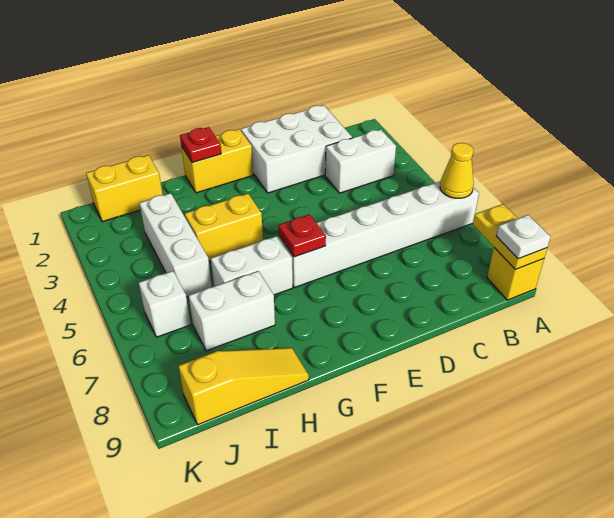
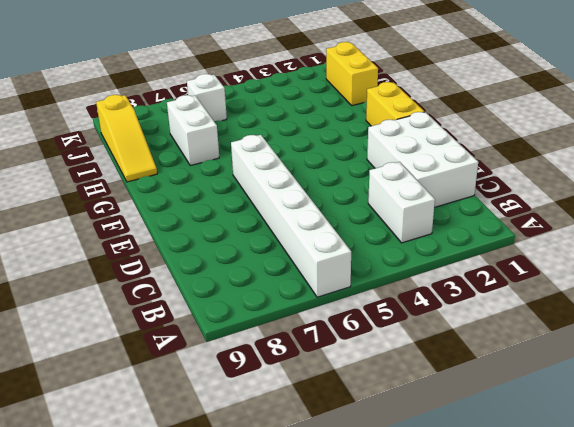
none -> yellow brick A9 level 1
none -> yellow brick G4:H4 level 1
none -> white brick G6:H6 level 1

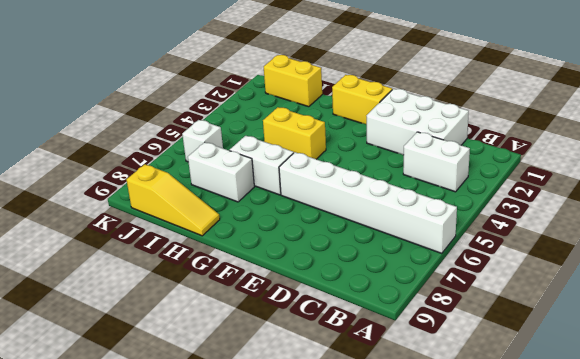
none -> yellow brick A9 level 1
none -> white brick I3:I5 level 1
none -> yellow cone A6 level 2

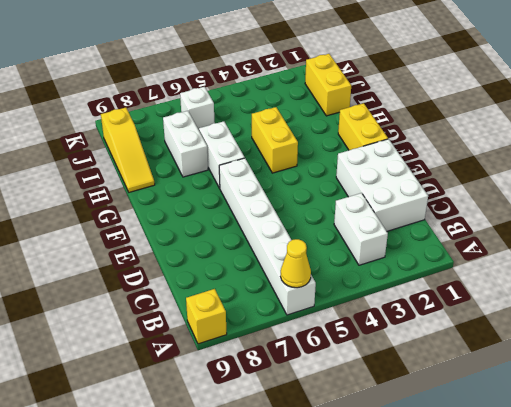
none -> white brick I3:I5 level 1
none -> yellow plate A8:A9 level 2
none -> red plate F6 level 2

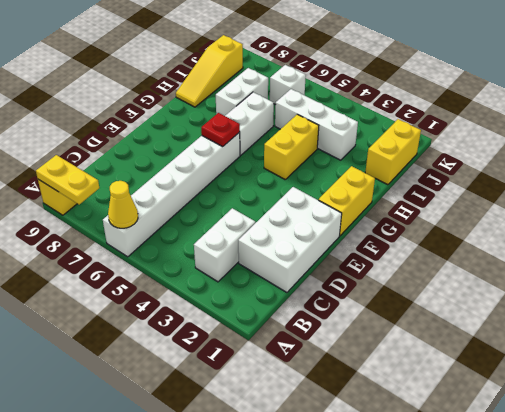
none -> red plate G1 level 2
none -> white plate A9 level 3

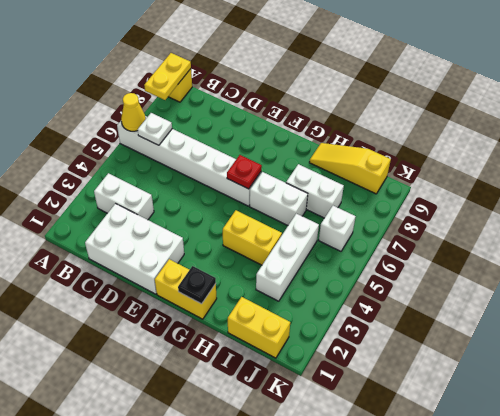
white plate B6 level 2 -> white plate A9 level 3
black plate G1 level 2 -> red plate G1 level 2

